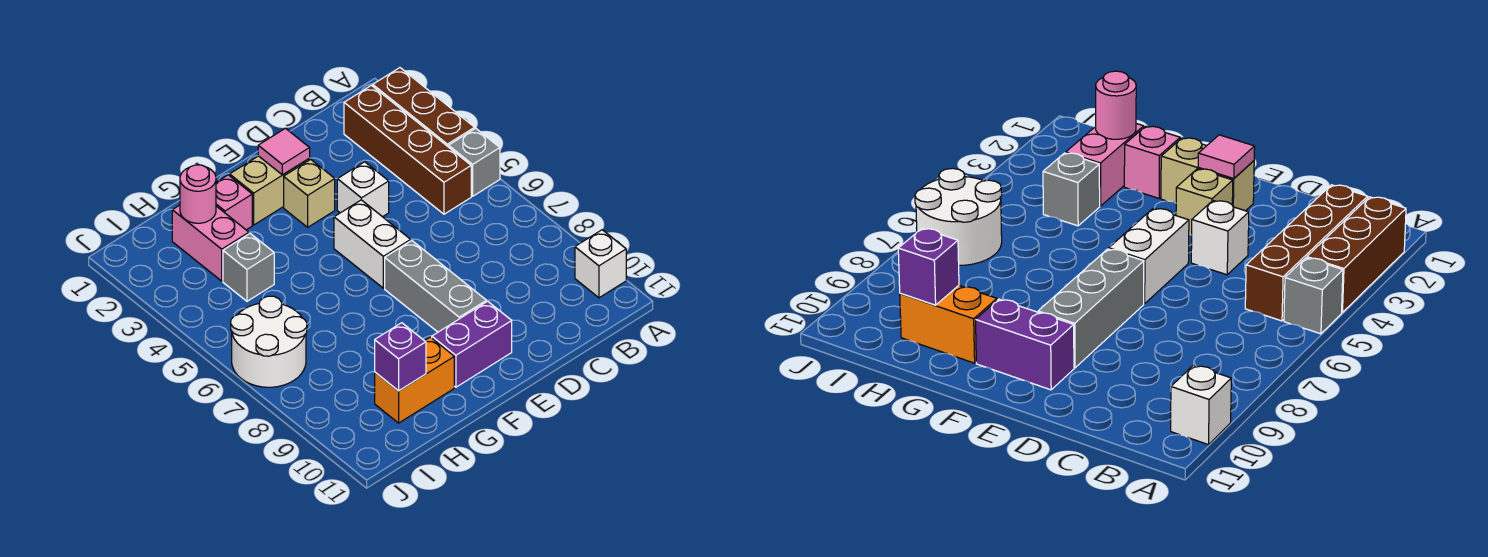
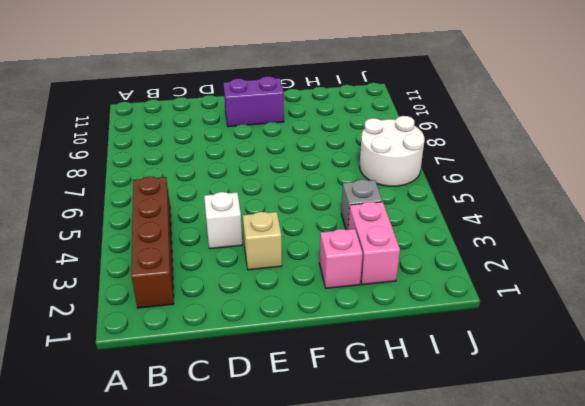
none -> brown brick A2:A4 level 1
none -> grey brick A5 level 1
none -> white brick A10 level 1

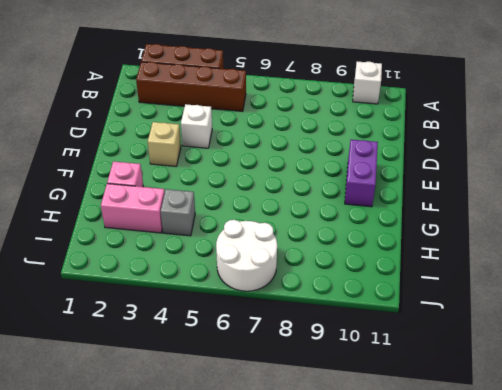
none -> grey brick A5 level 1
none -> tan brick E2:F2 level 1
none -> white brick E5:E6 level 1

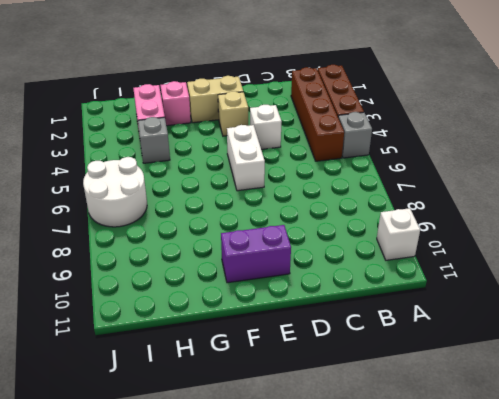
none -> grey brick E7:E9 level 1
none -> orange brick G10:H10 level 1
none -> pink tile E2 level 2

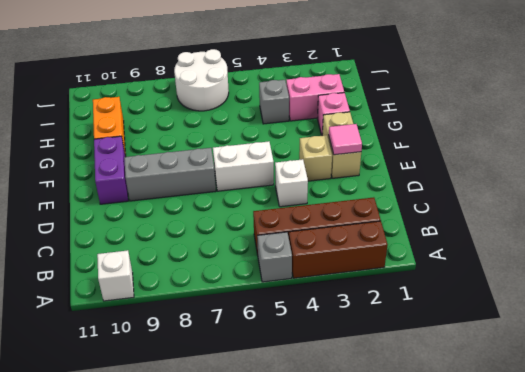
none -> pink round brick H2 level 2
none -> purple brick H10 level 2

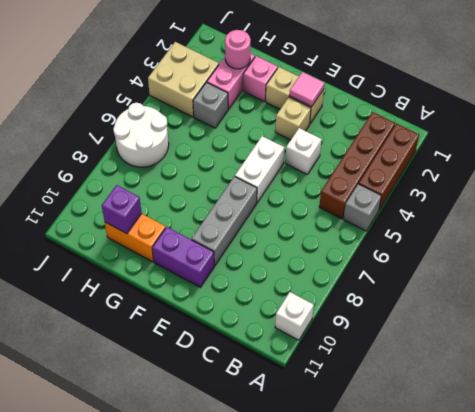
tan brick I3:J4 level 1 -> none

